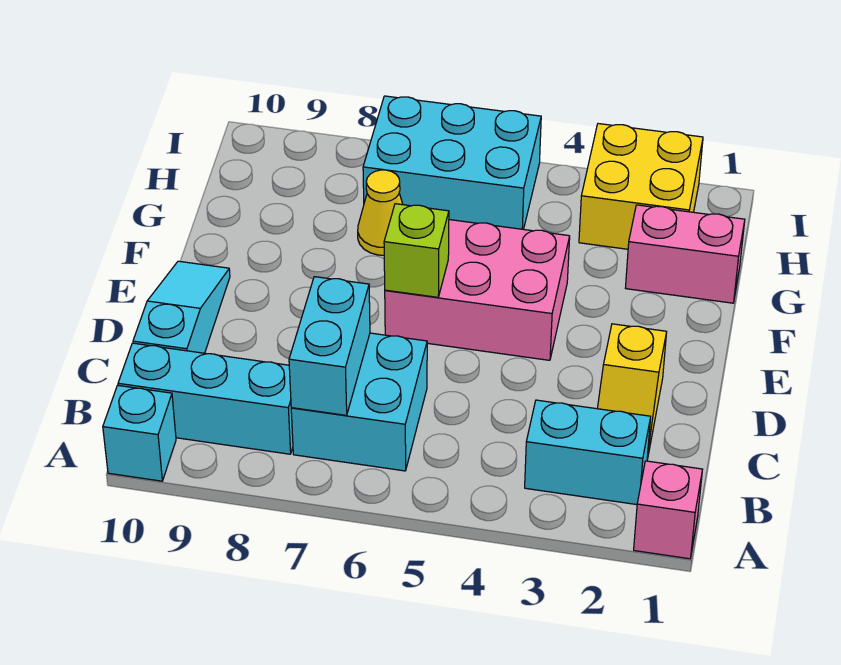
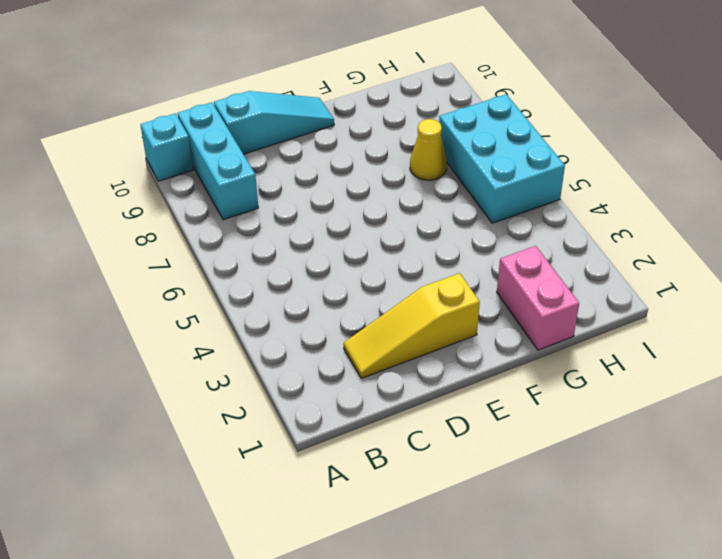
yellow slope C2:E2 level 1 top E -> yellow slope C2:D2 level 1 top D
none -> pink brick A1 level 1
none -> cyan brick B2:B3 level 1
none -> cyan brick B6:C7 level 1

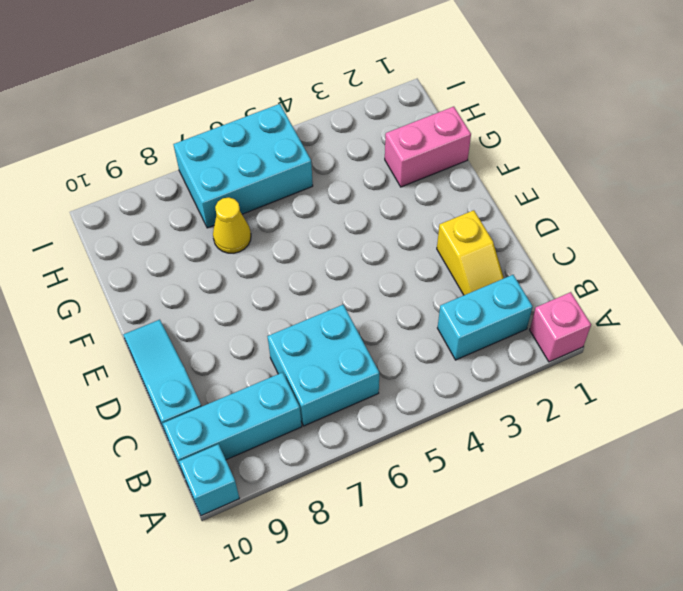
none -> pink brick E4:F6 level 1
none -> yellow brick H2:I3 level 1
none -> cyan brick B7:C7 level 2

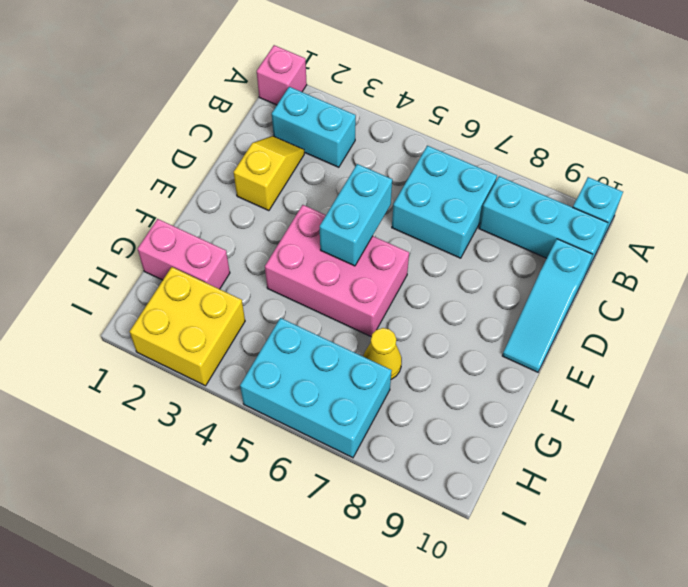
cyan brick D5:E5 level 2 -> cyan brick B7:C7 level 2
none -> lime brick E6 level 2

